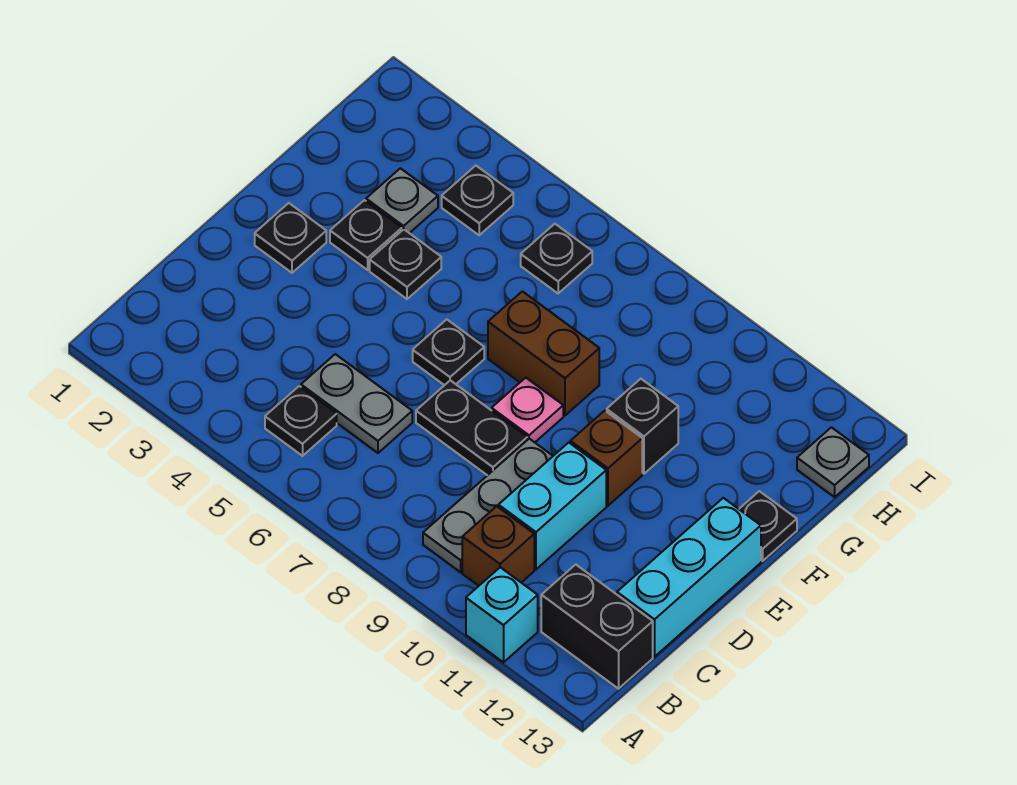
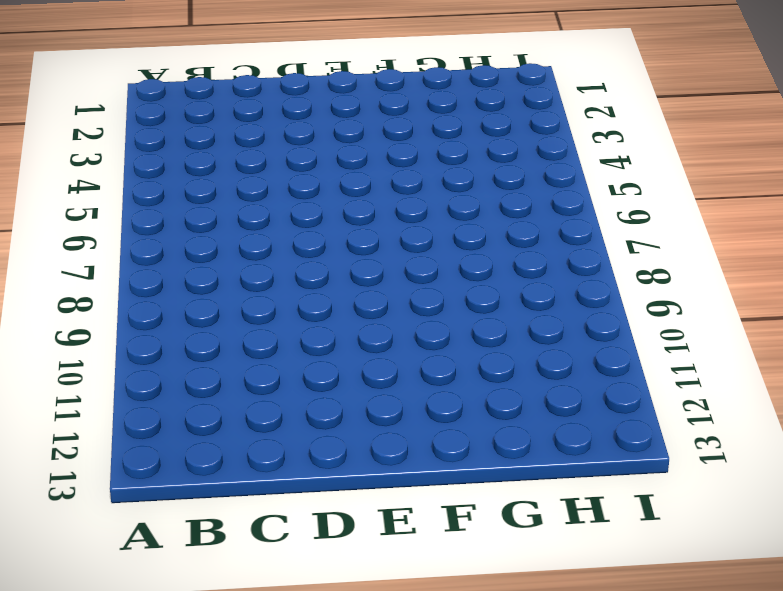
none -> cyan brick A11 level 1
none -> black plate B5 level 1
none -> grey plate B9:D9 level 1

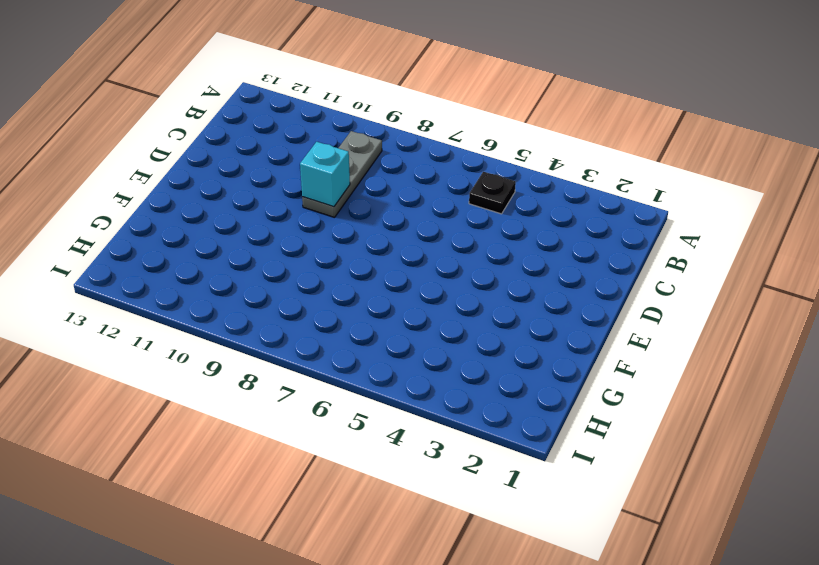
cyan brick D9 level 2 -> cyan brick A11 level 1
none -> brown brick B10 level 1
none -> black brick B12:B13 level 1
none -> grey plate C5:C6 level 1

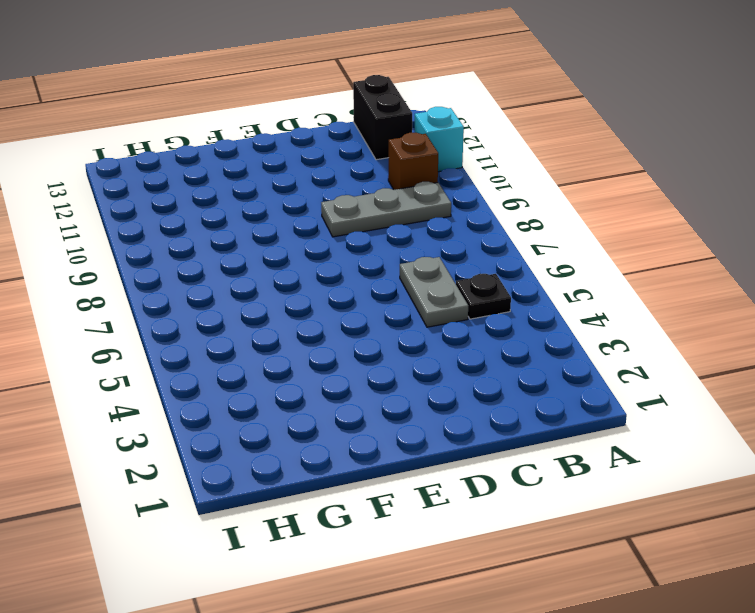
none -> cyan brick C10:D10 level 1
none -> cyan brick C13:E13 level 1
none -> black plate D7:D8 level 1

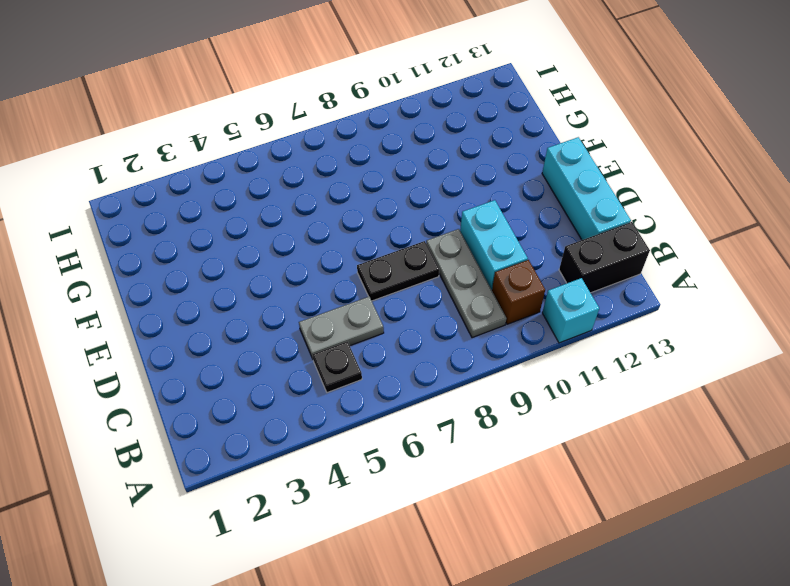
none -> black plate E2 level 1
none -> black plate E6 level 1
none -> pink plate E8 level 1

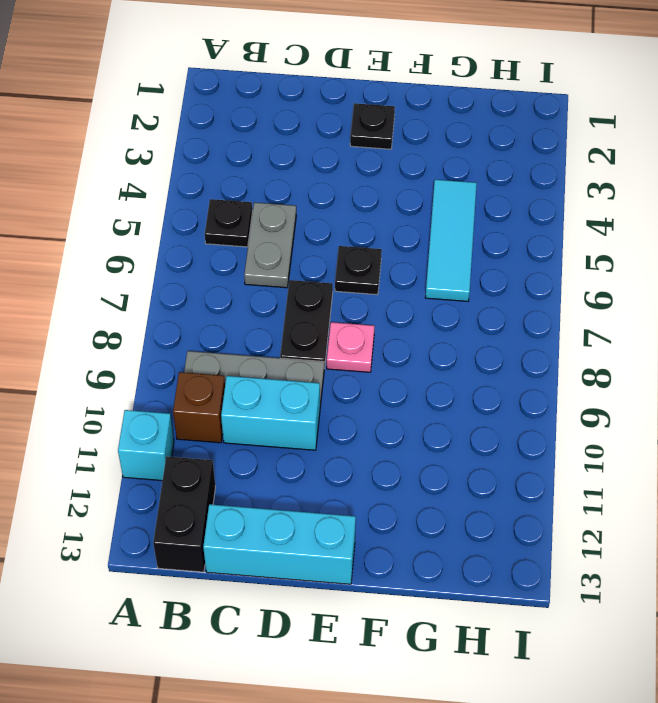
cyan tile G4:G6 level 1 -> none
none -> brown brick E10 level 1
none -> black plate F3 level 1
none -> black plate F4 level 1

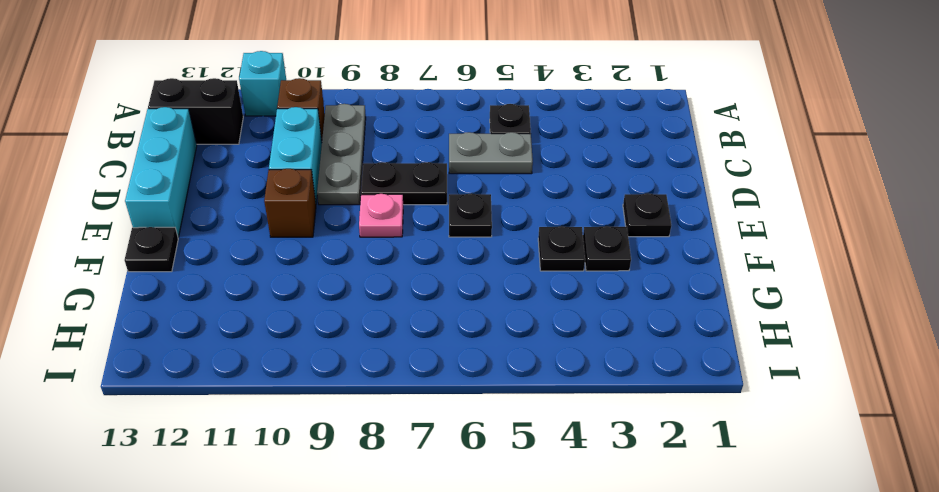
none -> brown brick F7:F8 level 1
none -> black brick F10 level 1
none -> grey plate G3 level 1

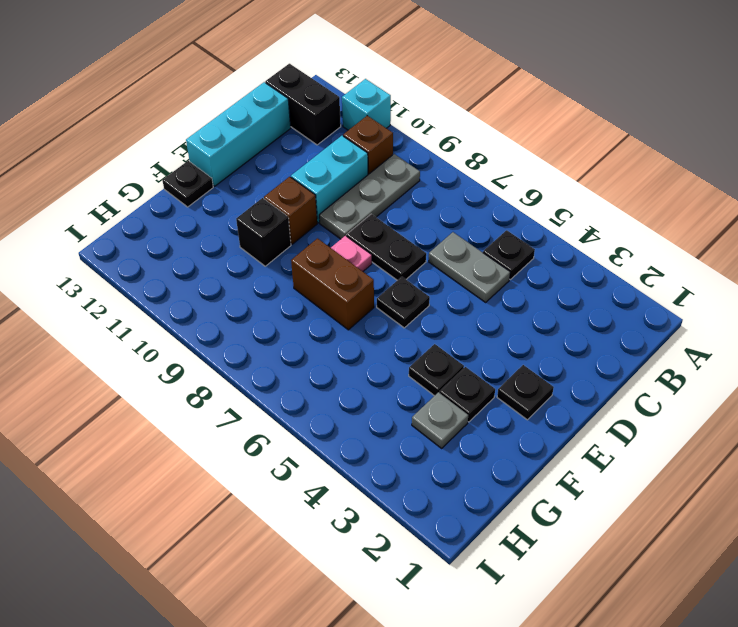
none -> black plate H4 level 1
none -> black plate H6 level 1
none -> grey plate H13 level 1

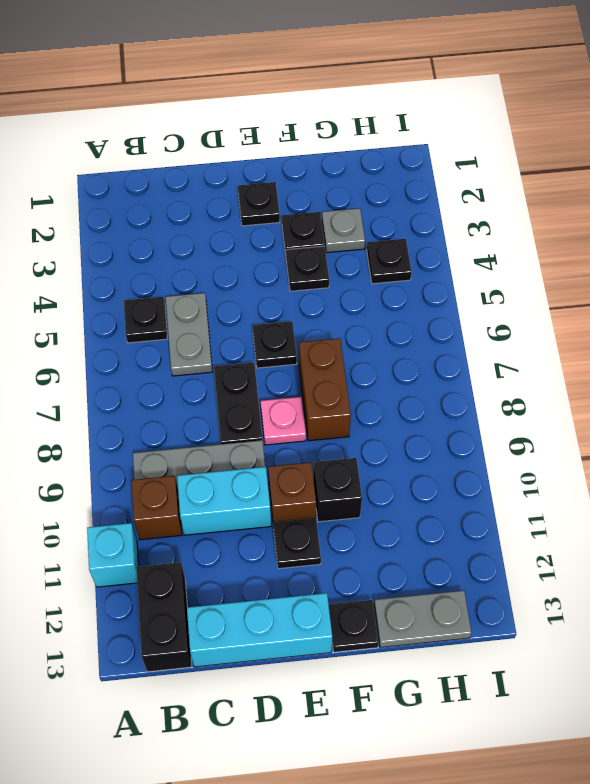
black plate E11 level 1 -> black plate H6 level 1
grey plate G13:H13 level 1 -> grey plate H13 level 1

